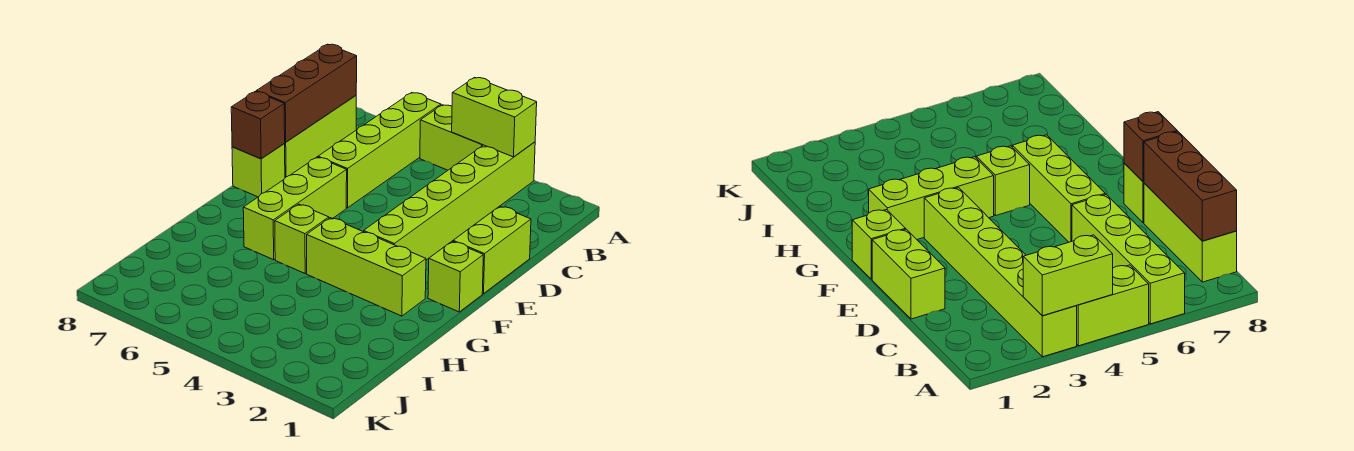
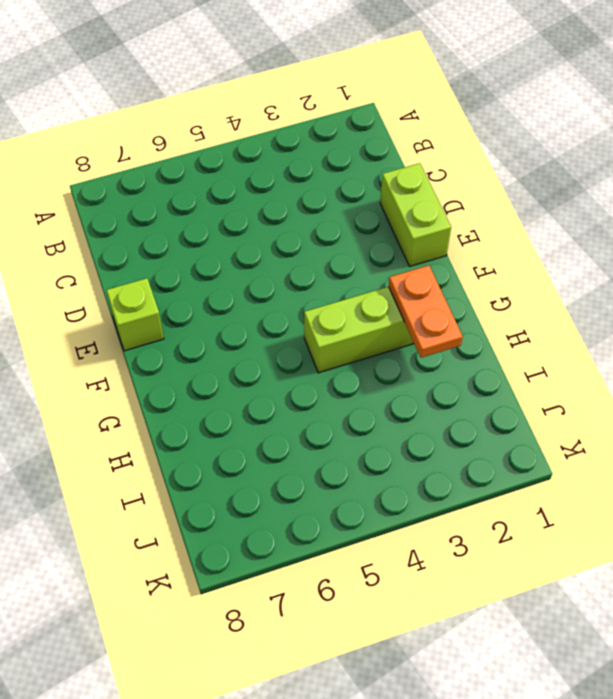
orange plate G2:H2 level 2 -> none
none -> lime brick A3:F3 level 1
none -> lime brick A4:A5 level 1
none -> lime brick A6:D6 level 1

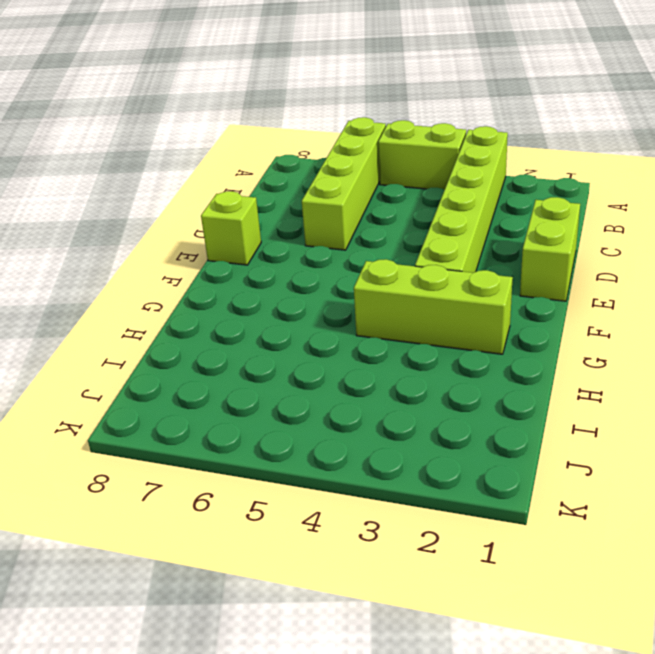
none -> lime brick B8:D8 level 1
none -> lime brick E6:G6 level 1
none -> lime brick F1 level 1

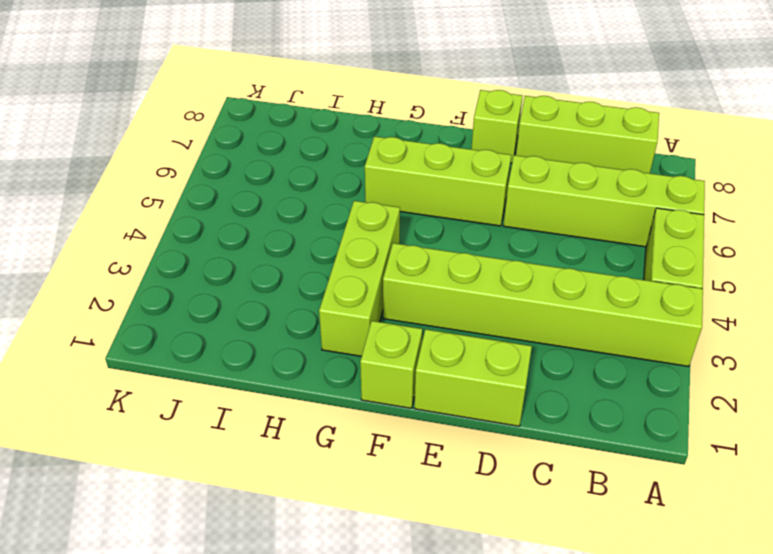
none -> lime brick G5 level 1
none -> lime brick A3:A4 level 2
none -> brown brick B8:D8 level 2

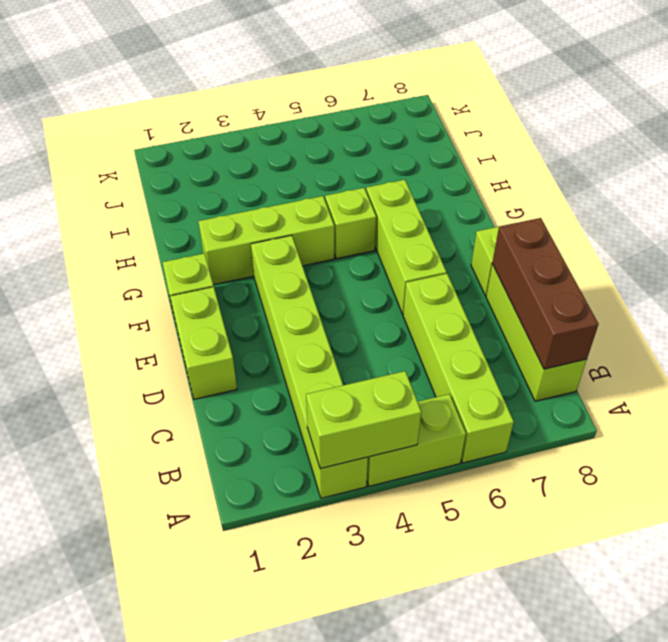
none -> brown brick E8 level 2

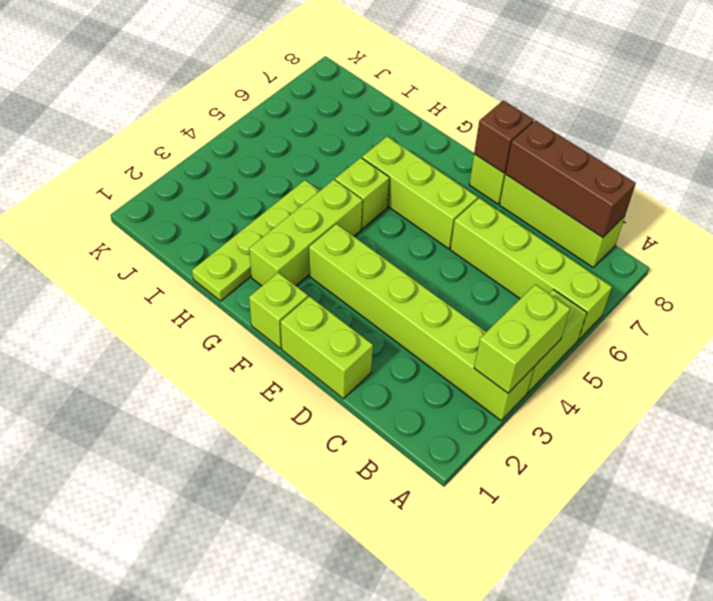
lime plate H1:H4 level 1 -> none

